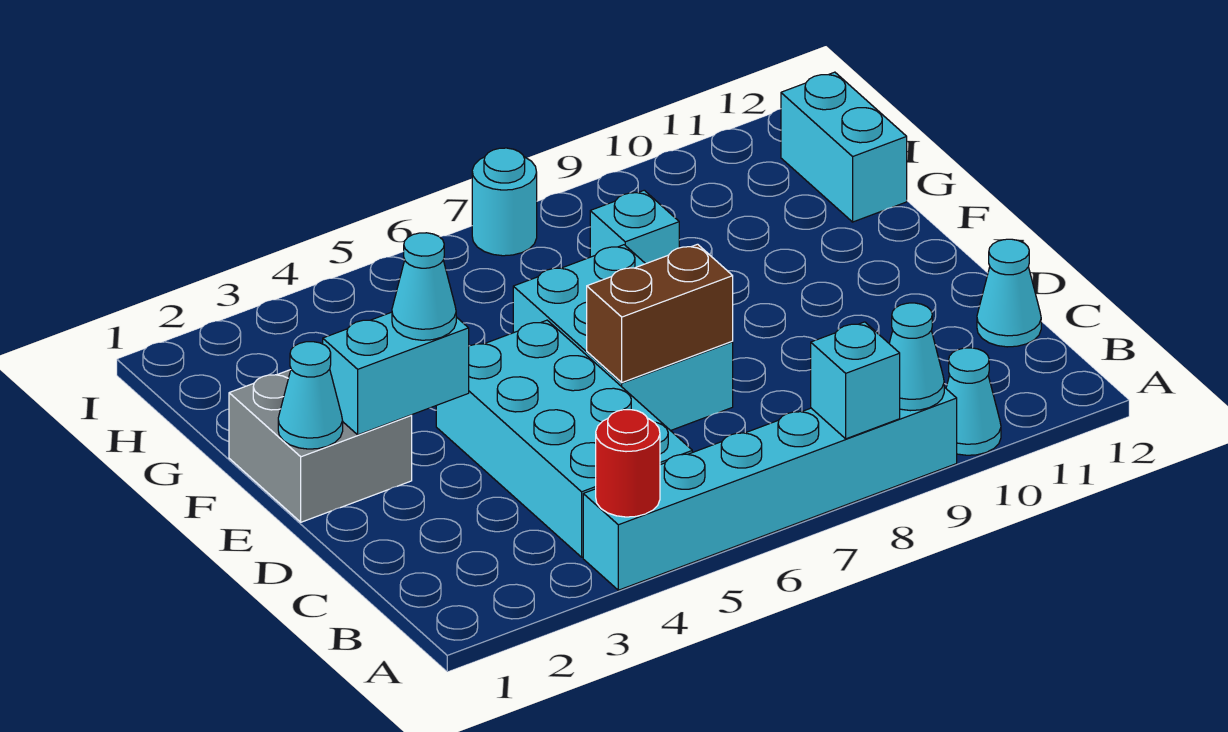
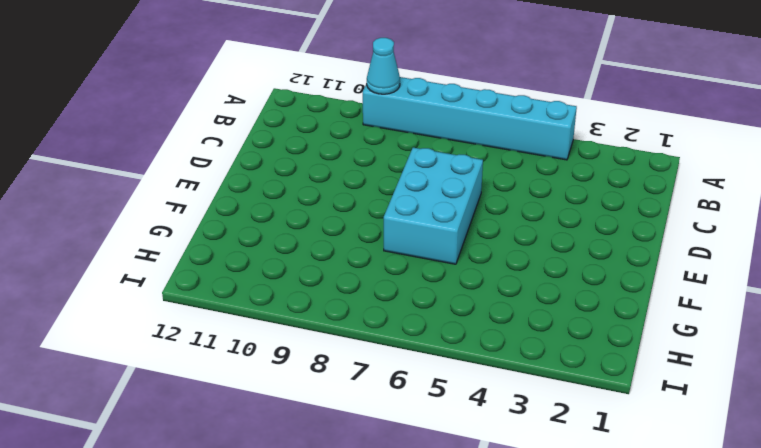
none -> cyan cone A10 level 1
none -> cyan brick B4:E5 level 1
none -> cyan cone C12 level 1

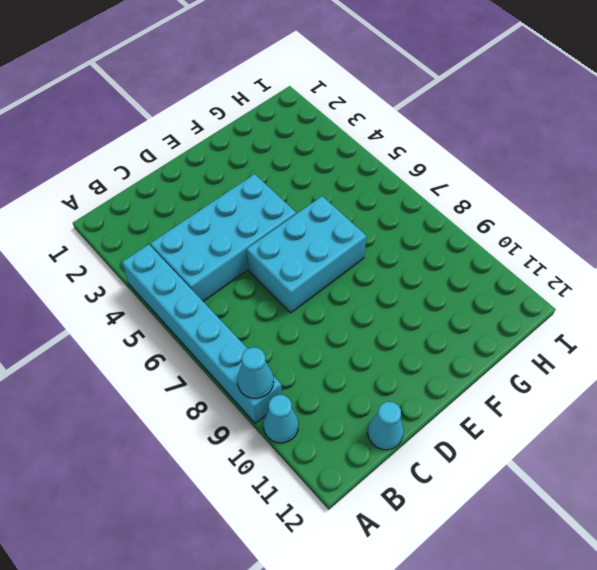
none -> grey brick E1:F2 level 1
none -> cyan brick G8 level 1
none -> cyan brick G12:H12 level 1

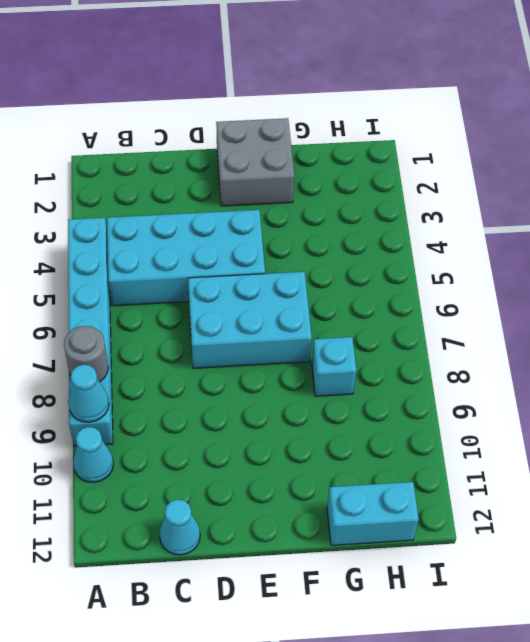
grey round brick A8 level 2 -> cyan brick A8 level 2
none -> cyan round brick I7 level 1
none -> red round brick A4 level 2
none -> brown brick D6:D7 level 2

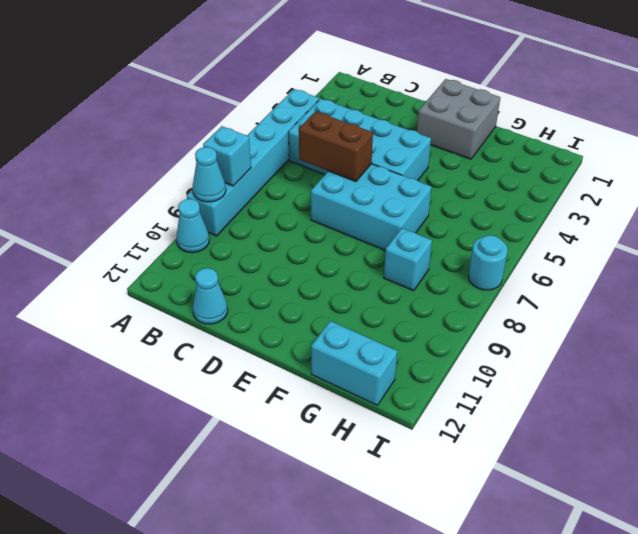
brown brick C6:D6 level 2 -> brown brick D6:D7 level 2
none -> red round brick A4 level 2
none -> cyan cone E1 level 2
none -> cyan brick E2:E3 level 2

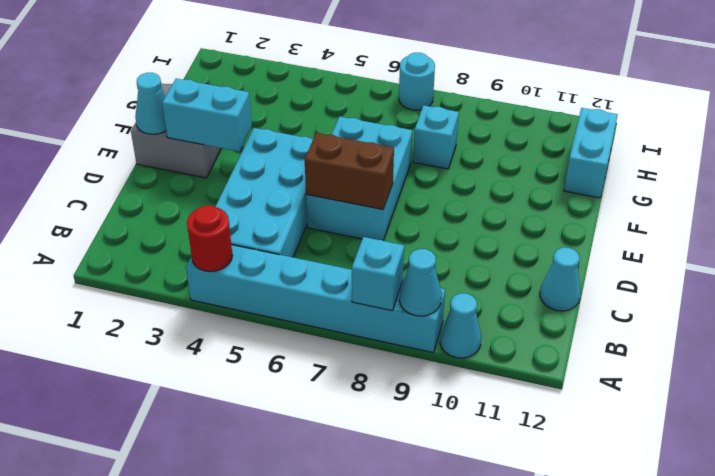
none -> cyan cone E3 level 3

